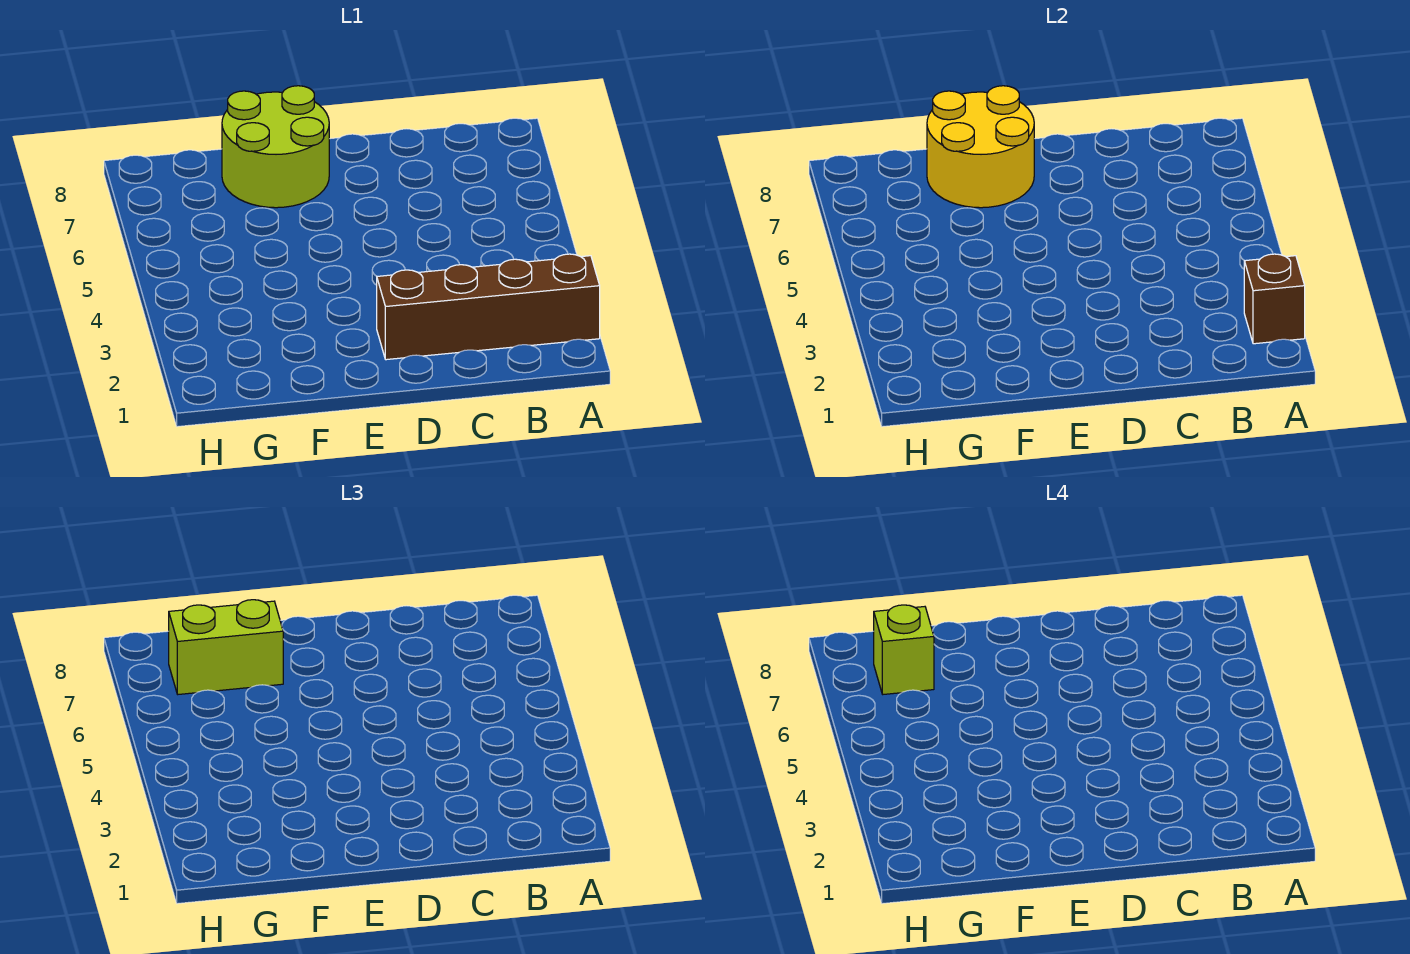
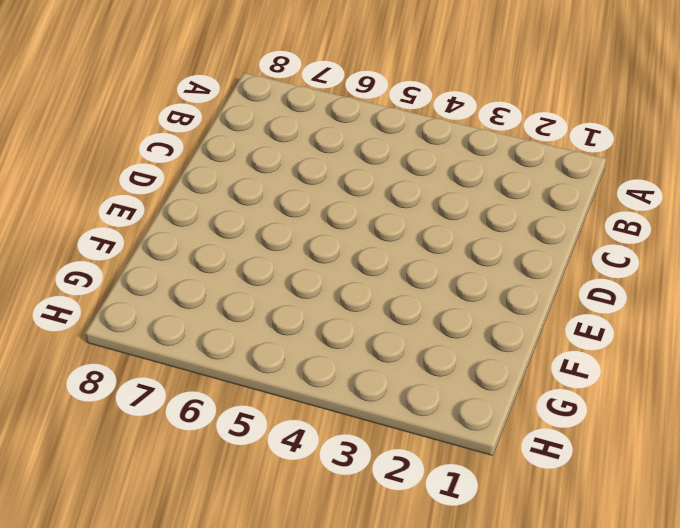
none -> brown brick A2:D2 level 1
none -> lime round brick E7:F8 level 1

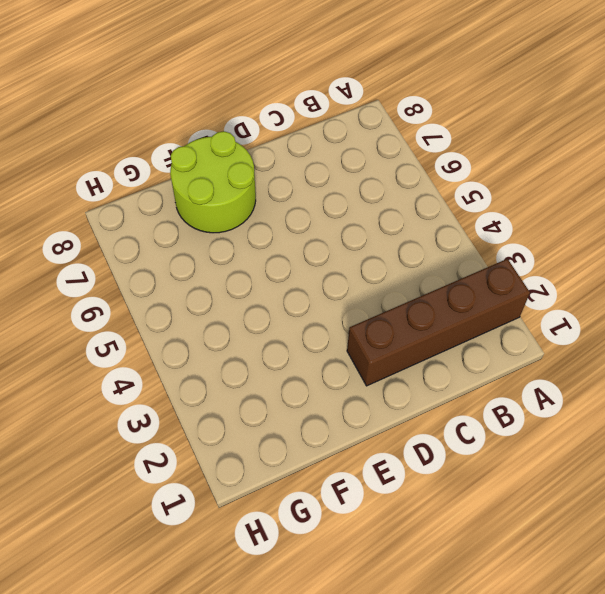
none -> brown brick A2 level 2
none -> yellow round brick E7:F8 level 2

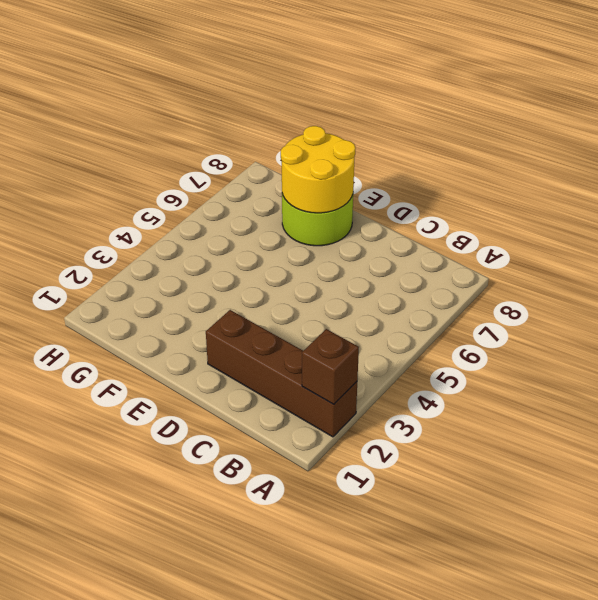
none -> lime brick F7:G7 level 3
none -> lime brick G7 level 4

